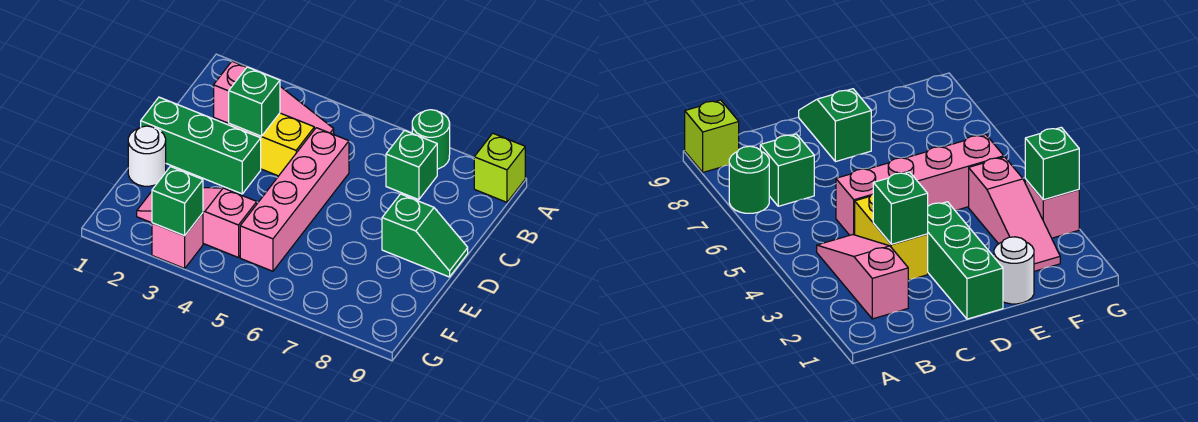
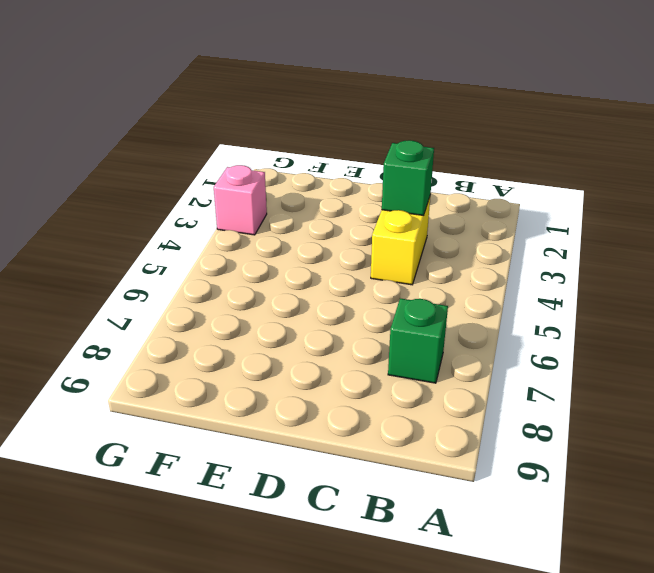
none -> green round brick A7 level 1
none -> lime brick A9 level 1
none -> pink slope B2:B4 level 1 top 2

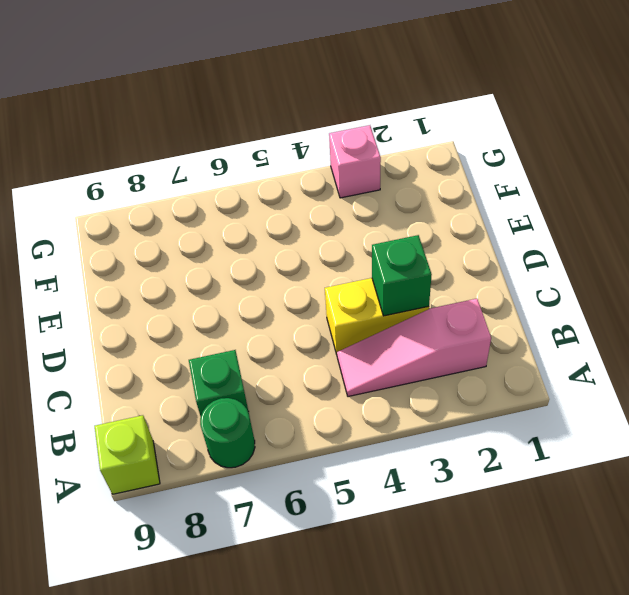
none -> pink brick C5:F5 level 1
none -> green brick D1:D3 level 1
none -> green slope D8:D9 level 1 top 8

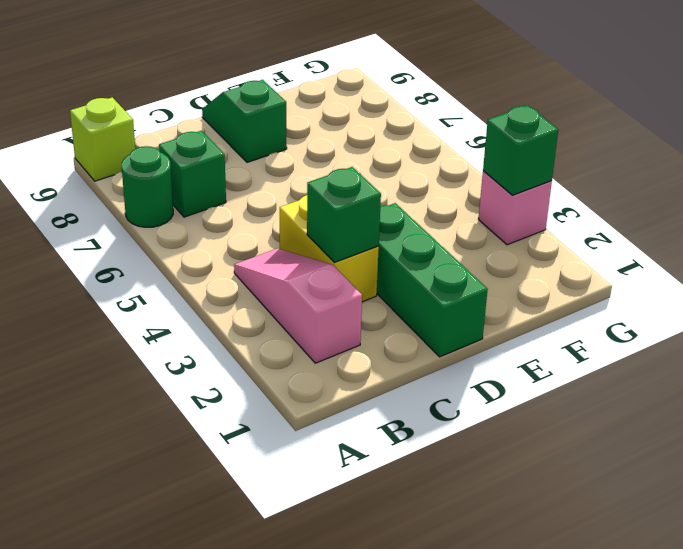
none -> pink brick C5:F5 level 1
none -> white round brick E1 level 1
none -> pink slope F2:F4 level 1 top 4

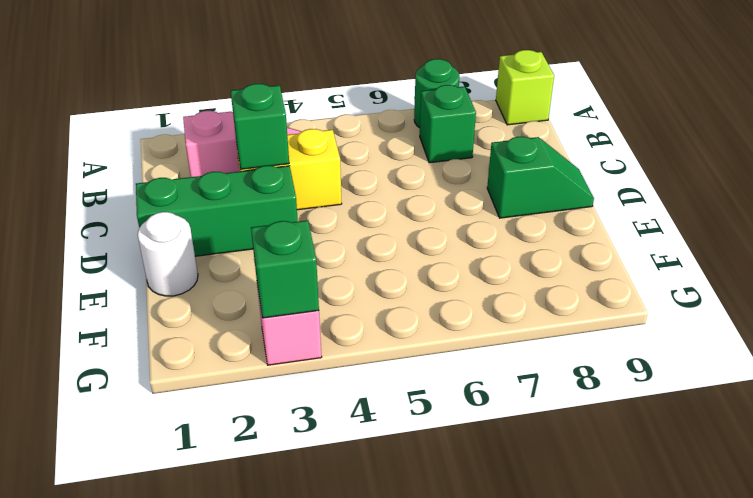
none -> pink brick C5:F5 level 1
none -> pink slope F2:F4 level 1 top 4

